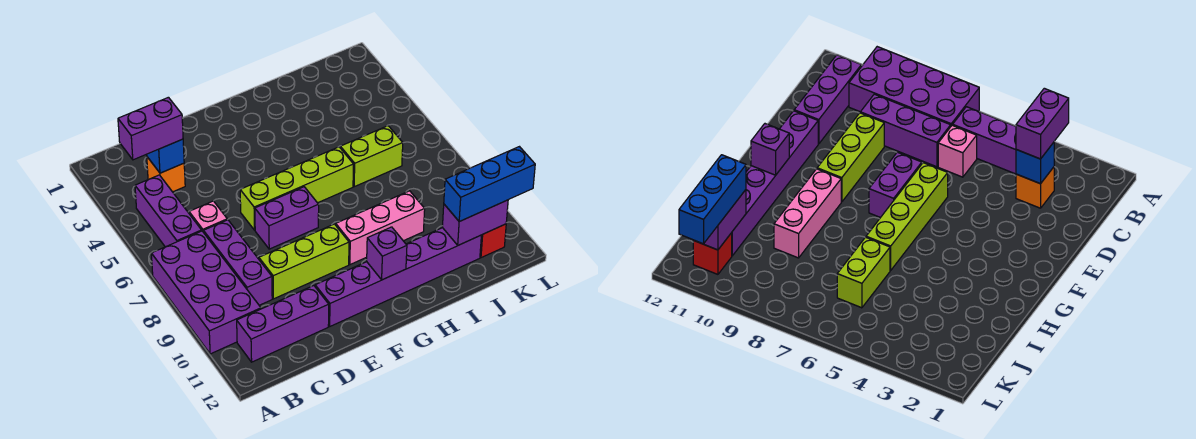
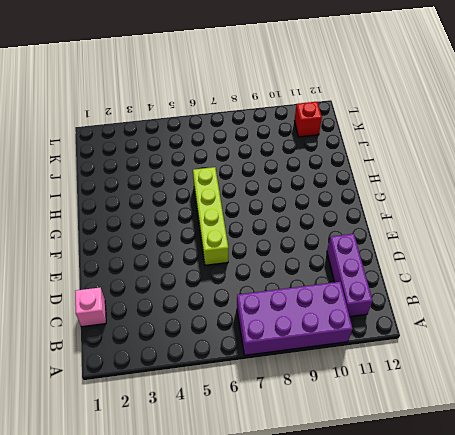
pink brick C1 level 1 -> pink brick C6 level 1
none -> purple brick B4:B6 level 1
none -> orange brick C3 level 1
none -> purple brick C7:C9 level 1

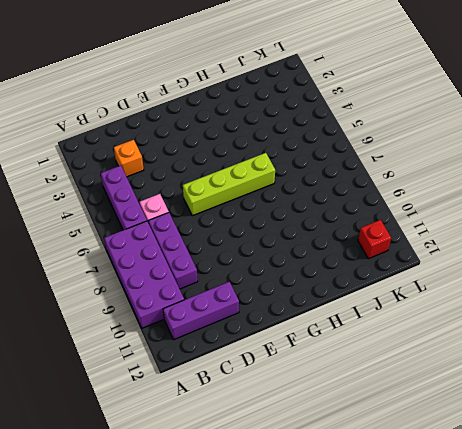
none -> lime brick D9:F9 level 1
none -> purple brick E7:F7 level 1
none -> purple brick E11:J11 level 1

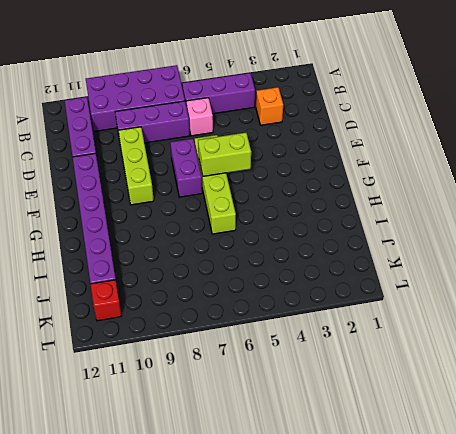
lime brick F5:F6 level 2 -> lime brick I6:J6 level 1
none -> pink brick G9:I9 level 1
none -> blue brick C3 level 2
none -> purple brick G11 level 2

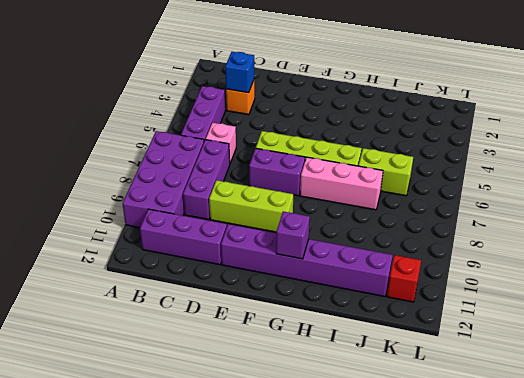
pink brick G7:I7 level 1 -> pink brick G9:I9 level 1
none -> purple brick J11:K11 level 2
none -> purple brick B3:C3 level 3
none -> blue brick J11:L11 level 3

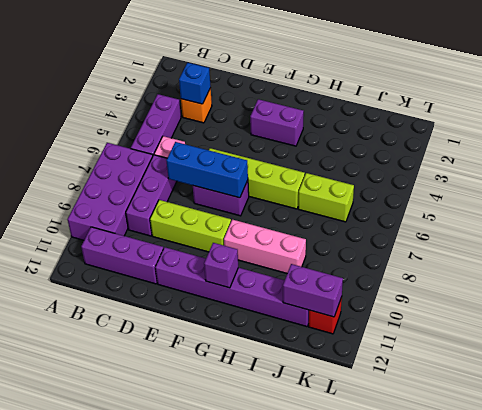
blue brick D7:F7 level 2 -> blue brick J11:L11 level 3
purple brick F3:G3 level 1 -> purple brick B3:C3 level 3

